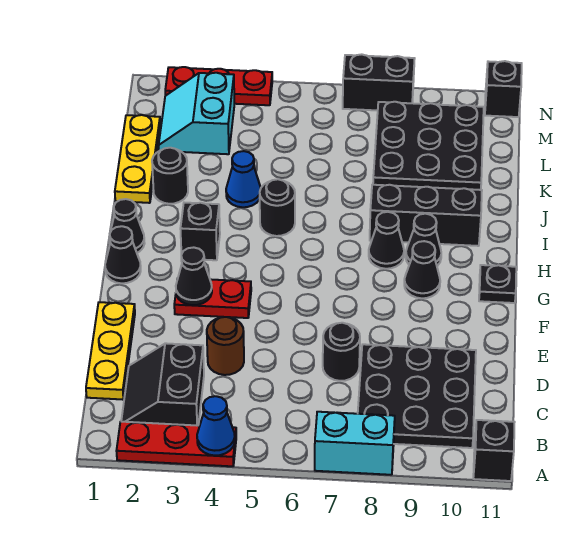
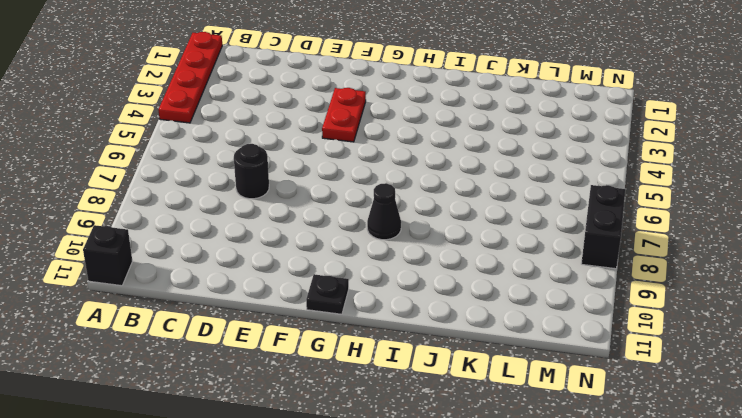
red plate A1:A4 level 1 -> red plate A2:A4 level 1
none -> cyan brick A7:A8 level 1
none -> black slope B2:C3 level 1 top 3
none -> black plate B8:D10 level 1

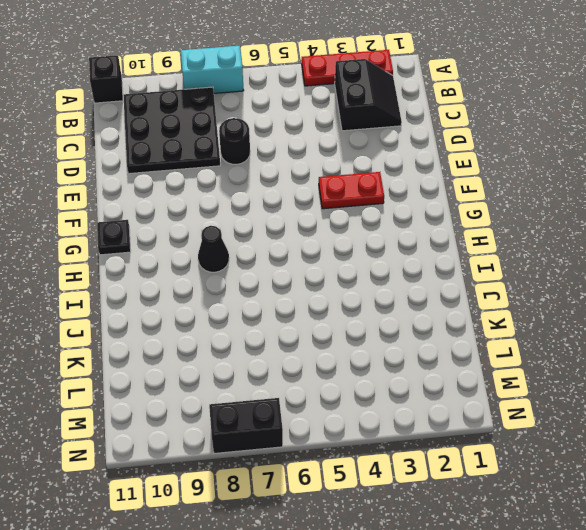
none -> yellow plate C1:E1 level 1
none -> brown round brick D4 level 1
none -> black cone G1 level 1

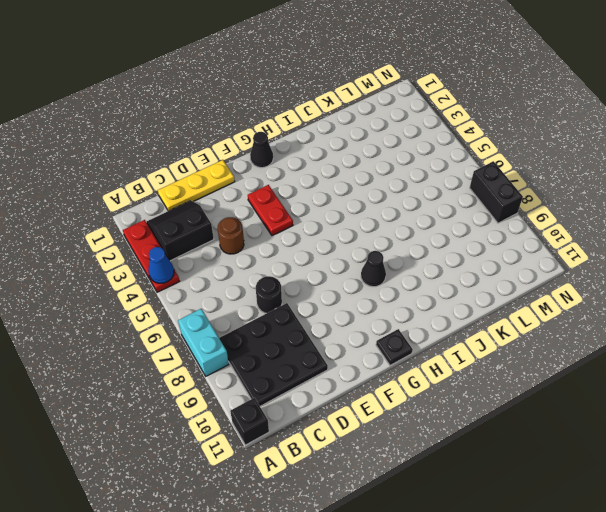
none -> black cone G9 level 1
none -> black cone H1 level 1
none -> black brick H3 level 1

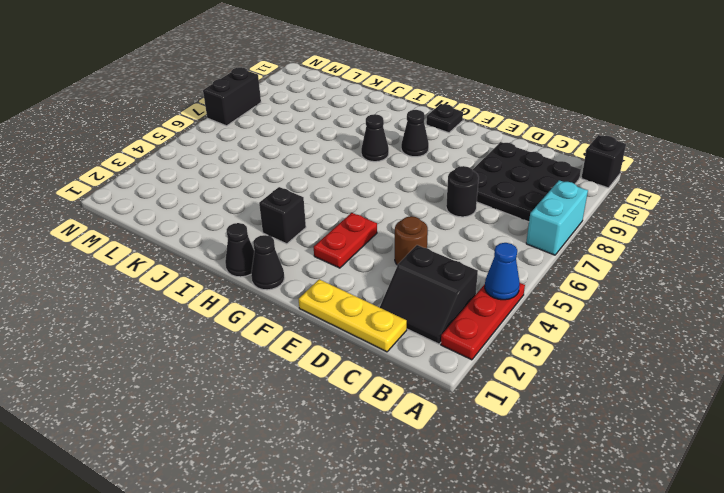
none -> black cone H9 level 1
none -> black round brick I5 level 1
none -> black brick I8:I10 level 1

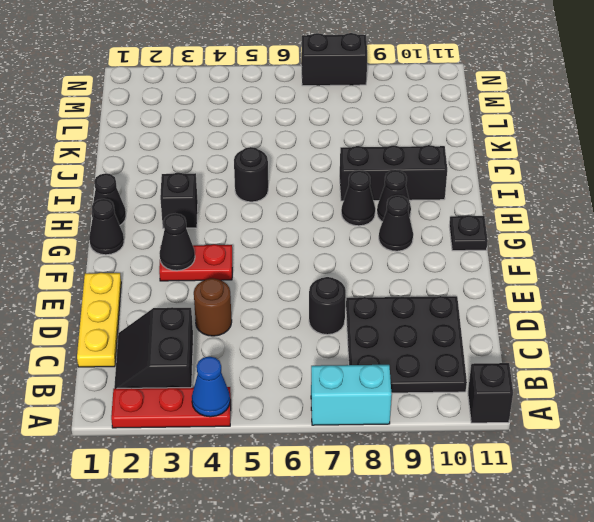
none -> yellow plate J1:L1 level 1
none -> black round brick J2 level 1
none -> blue cone J4 level 1

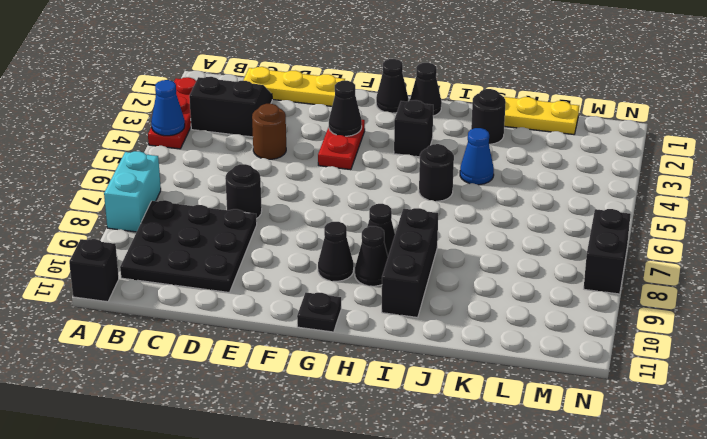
none -> black plate K8:M10 level 1
none -> cyan slope L2:M3 level 1 top 3
none -> red plate N2:N4 level 1

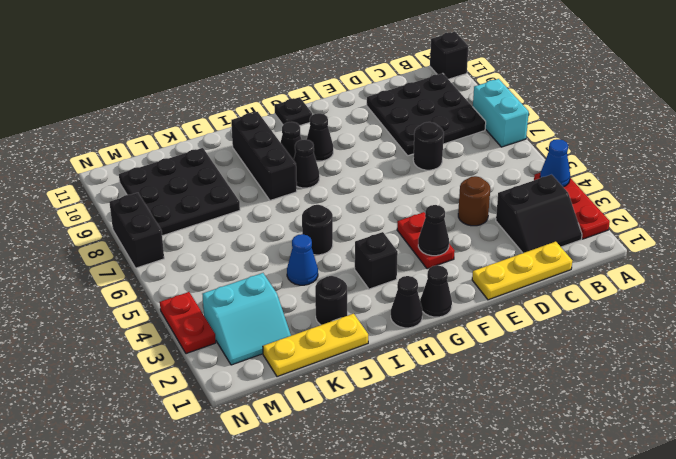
red plate N3:N4 level 1 -> red plate N2:N4 level 1
none -> black brick N11 level 1

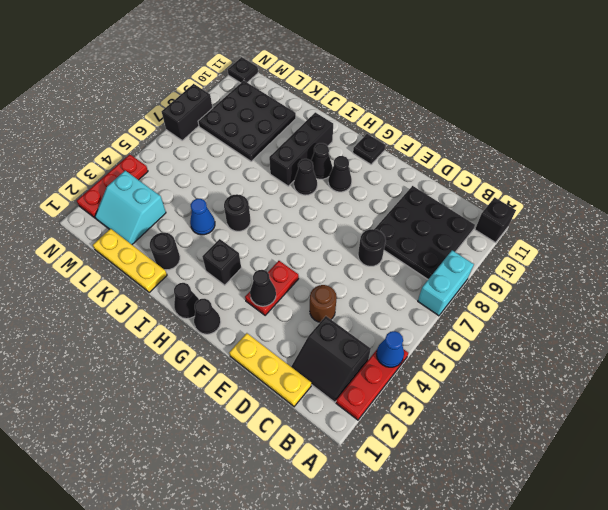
black plate N11 level 1 -> black brick N11 level 1

